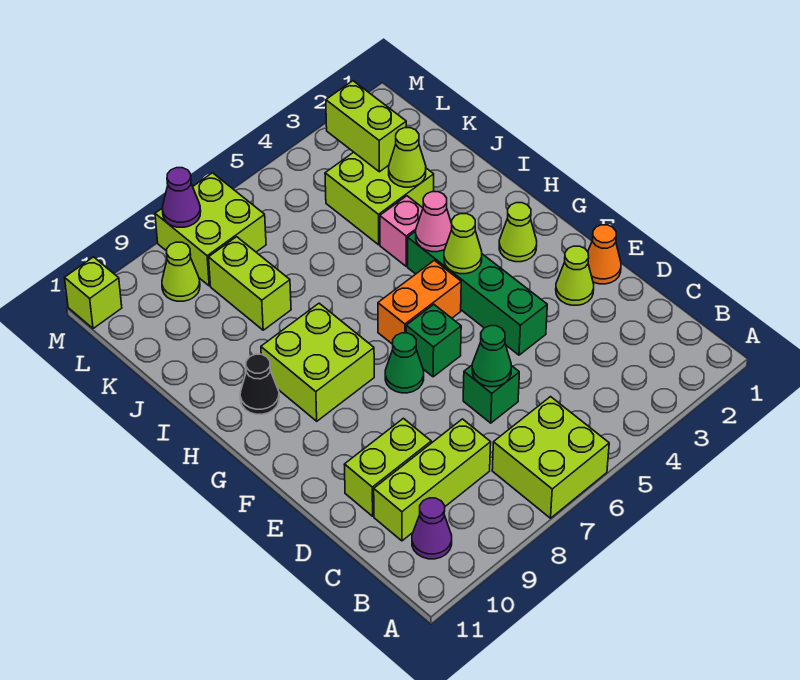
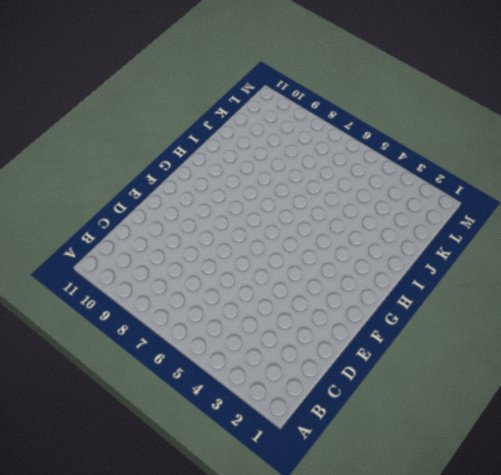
none -> lime brick A6:B7 level 1
none -> purple cone B10 level 1
none -> lime brick C8:C10 level 1

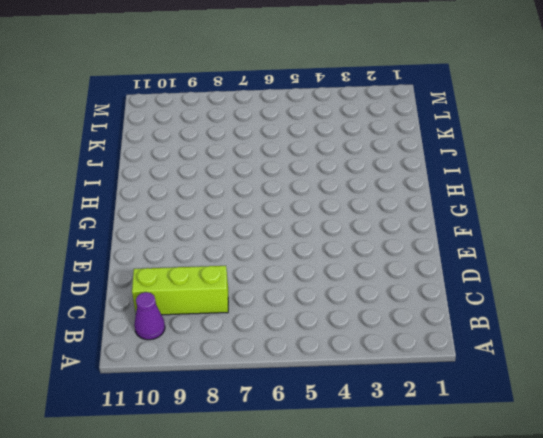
none -> lime brick A6:B7 level 1
none -> green brick D6 level 1
none -> lime brick D9:D10 level 1

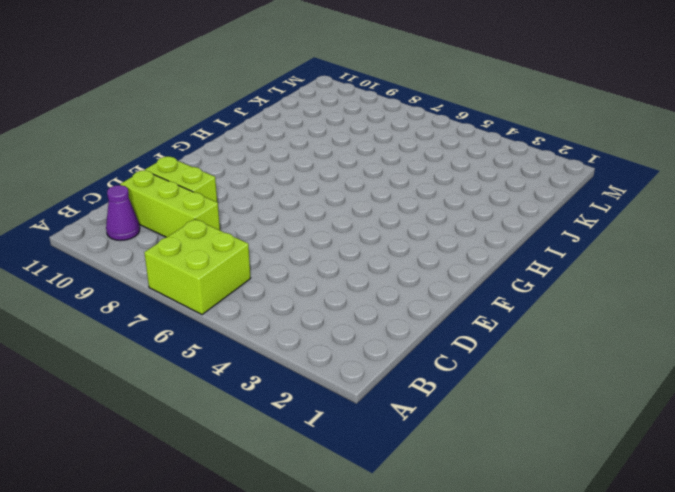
none -> green brick D6 level 1
none -> orange cone E1 level 1
none -> lime cone E2 level 1

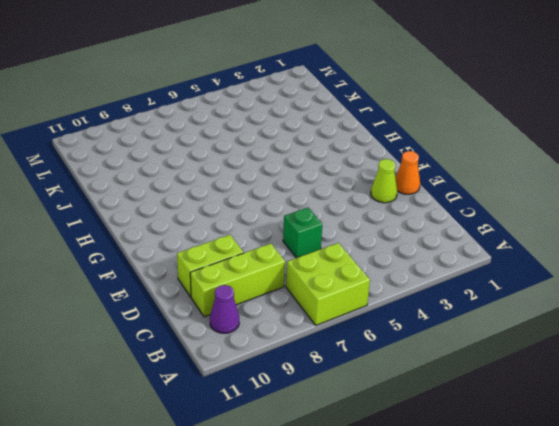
none -> green brick E4:H4 level 1
none -> green brick F6 level 1
none -> green cone F7 level 1

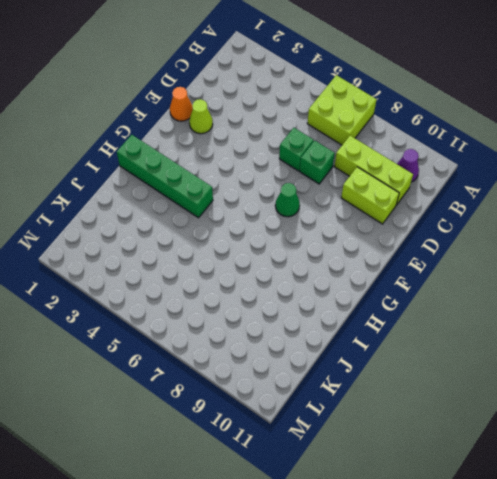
green brick D7 level 1 -> green brick F6 level 1
green brick H1:H4 level 1 -> green brick E4:H4 level 1
none -> lime cone G2 level 1
none -> orange brick G5:G6 level 1
none -> lime brick G8:H9 level 1

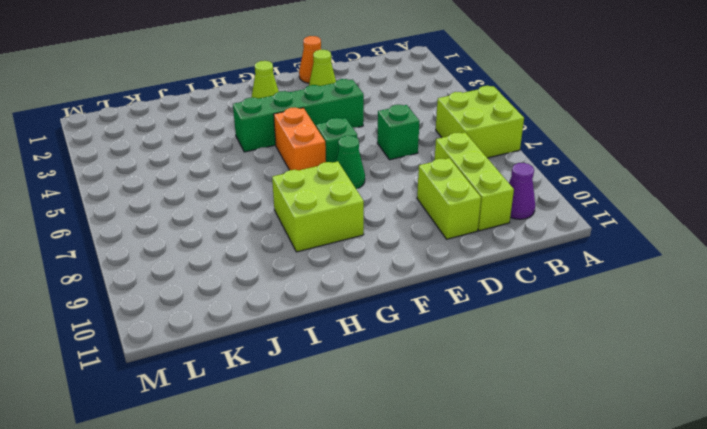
none -> black cone H10 level 1
none -> pink brick I4 level 1
none -> lime brick J3:K4 level 1

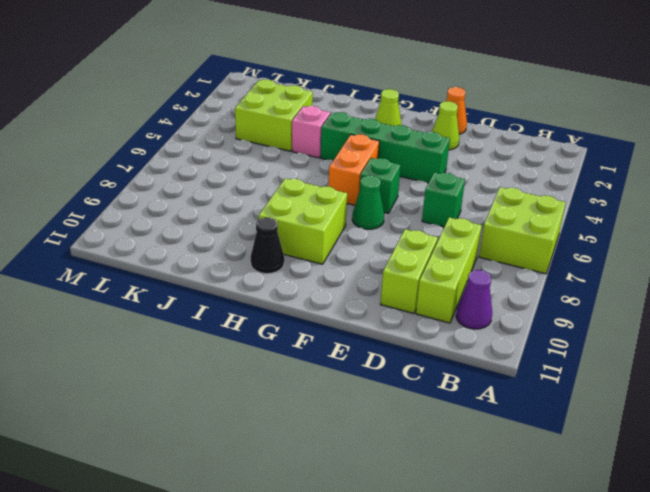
none -> lime brick J8:K8 level 1
none -> lime brick L7:M8 level 1
none -> lime cone L9 level 1

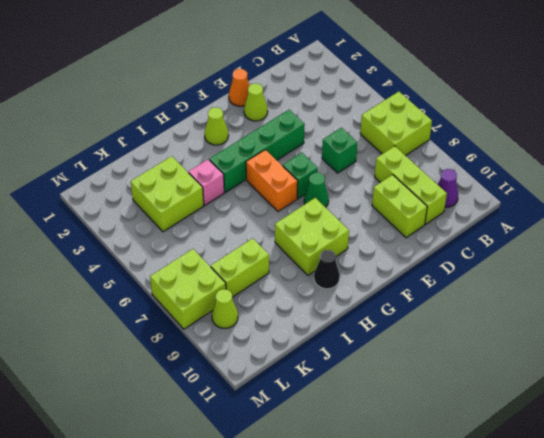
none -> lime brick M11 level 1
none -> green cone D6 level 2
none -> lime cone G4 level 2

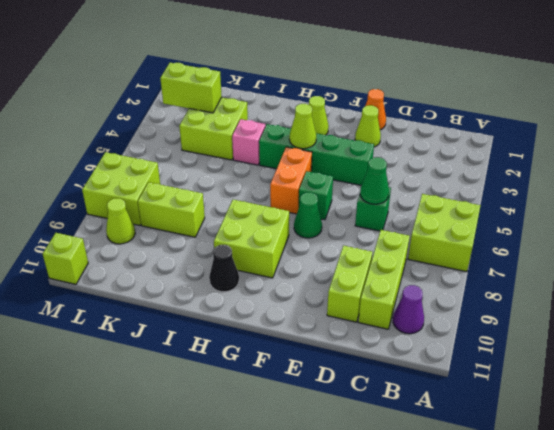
none -> pink cone H4 level 2
none -> lime cone J3 level 2
none -> purple cone M8 level 2

